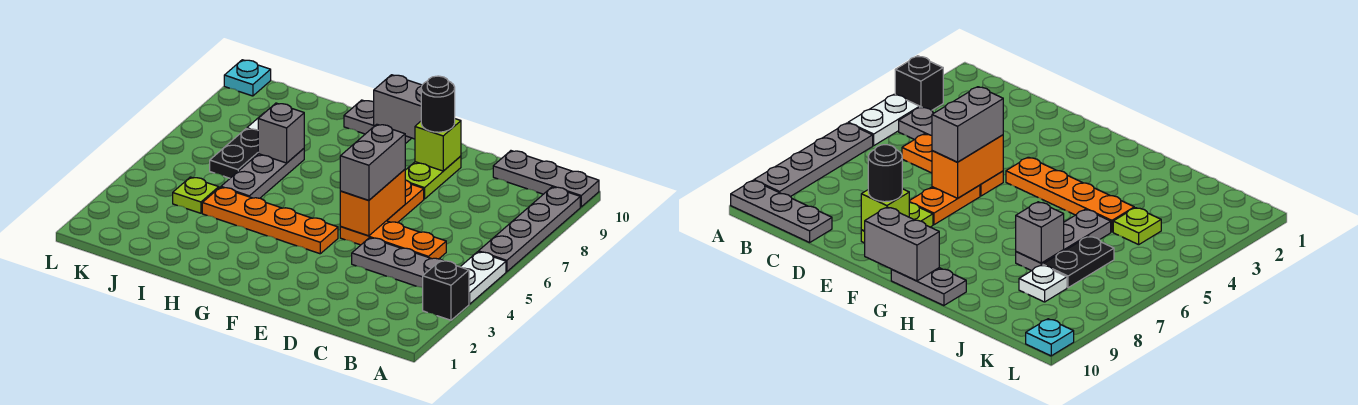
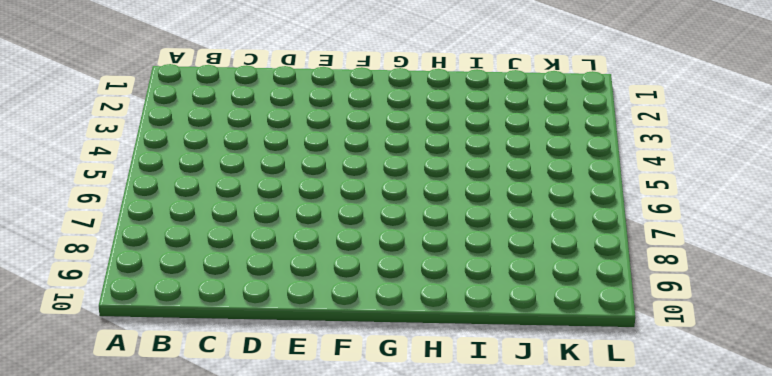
none -> black brick A3 level 1
none -> white plate A4:A5 level 1
none -> grey plate A6:A9 level 1

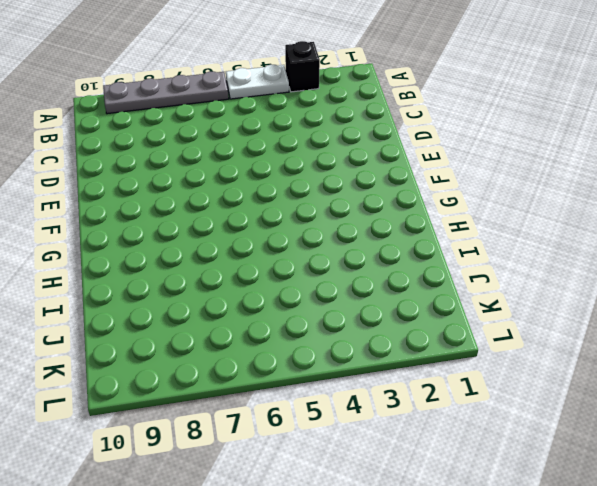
none -> grey plate A10:C10 level 1
none -> grey plate B4:D4 level 1
none -> orange plate C5:E5 level 1

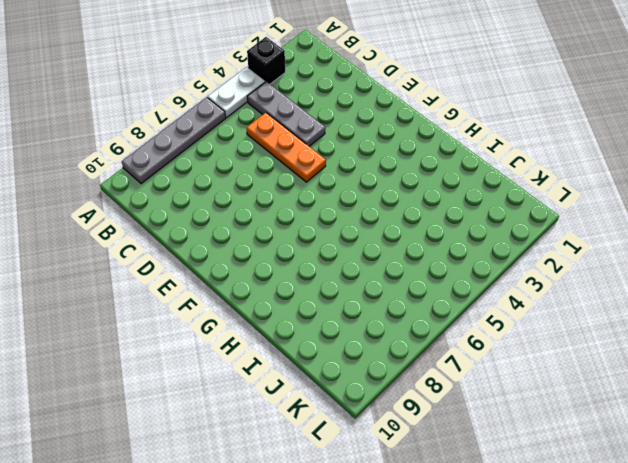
none -> grey plate A10:C10 level 1
none -> orange plate E6:E7 level 1
none -> lime plate E8:E9 level 1

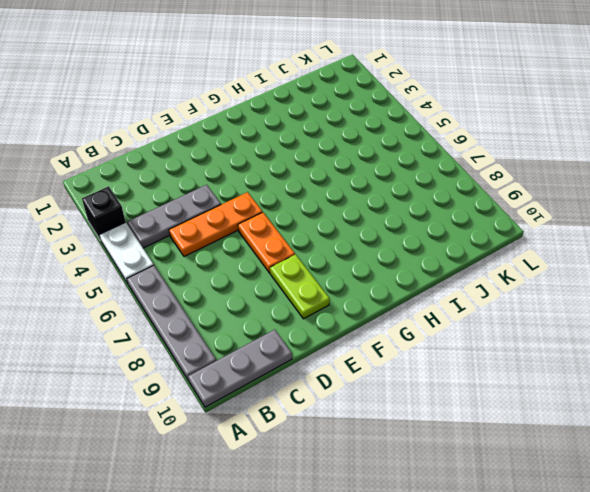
none -> orange plate F4:I4 level 1
none -> grey plate G10:H10 level 1
none -> grey plate I5:I7 level 1

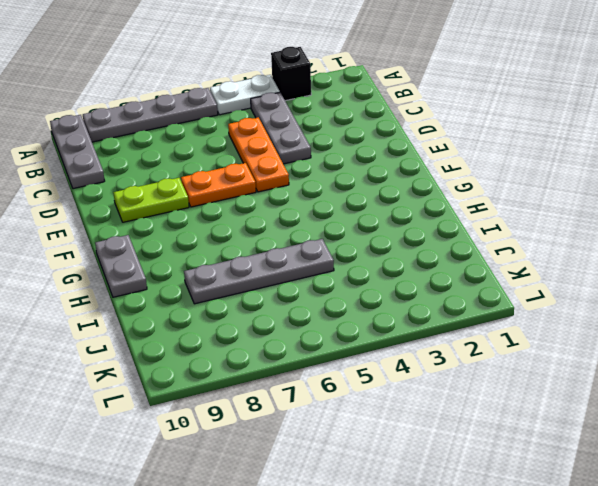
grey plate I5:I8 level 1 -> grey plate I5:I7 level 1
none -> orange plate F4:I4 level 1
none -> lime plate J4 level 1
none -> black plate J6:J7 level 1

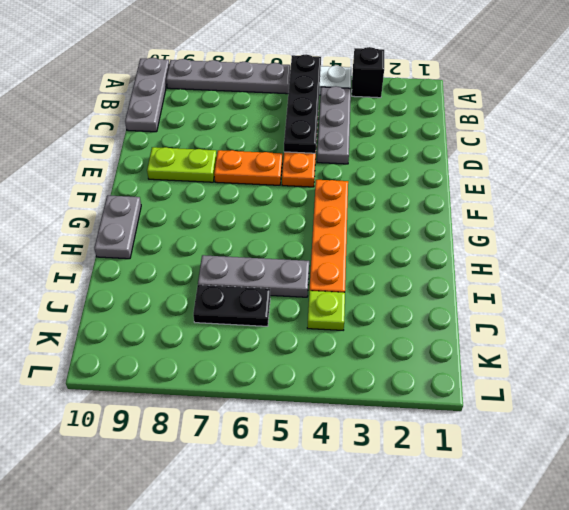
black plate A5:D5 level 2 -> none
none -> white plate J8 level 1
none -> cyan plate L10 level 1
none -> orange brick E5:E6 level 2

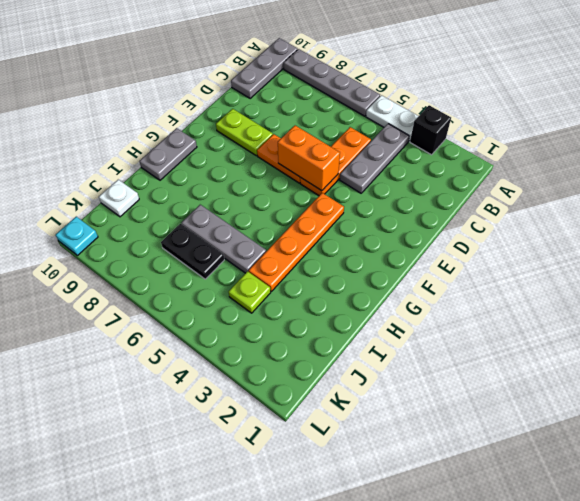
white plate J10 level 1 -> white plate J8 level 1
none -> lime brick E9 level 2
none -> grey brick F10:G10 level 2
none -> grey brick I7 level 2

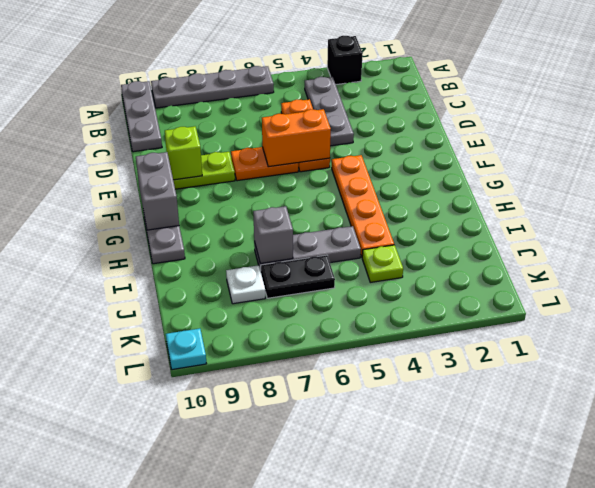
none -> white plate A4:A5 level 1
none -> grey brick E5:E6 level 3
none -> black round brick E9 level 3

